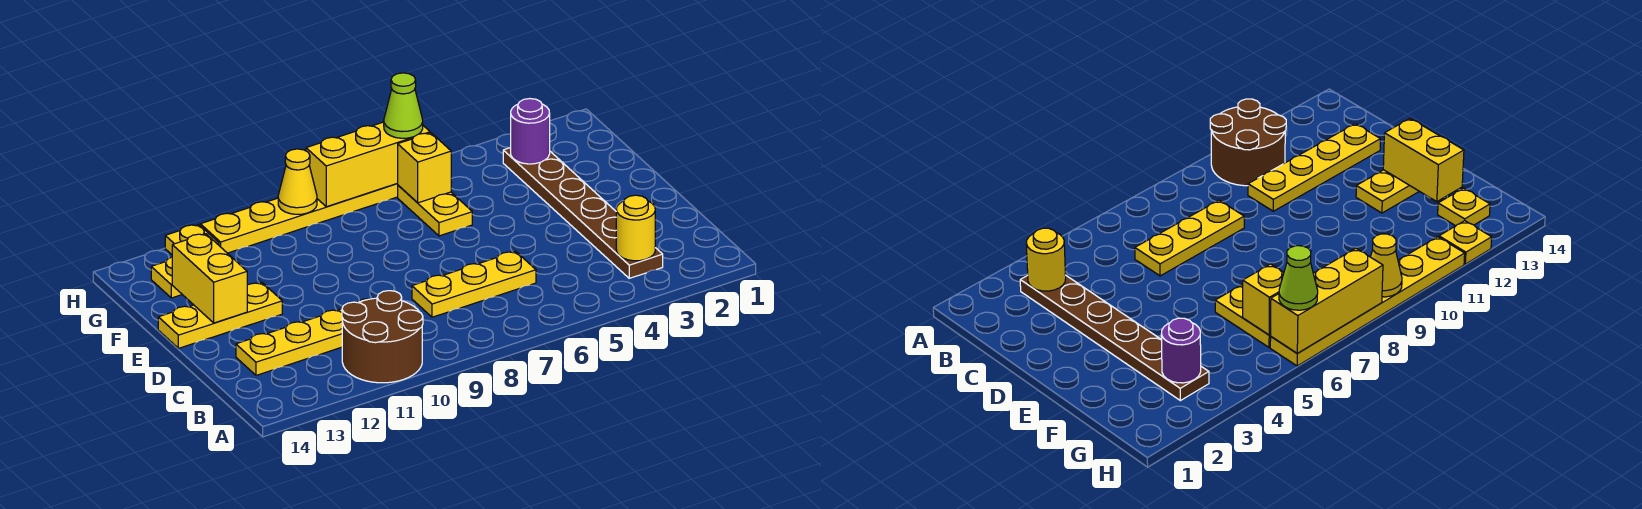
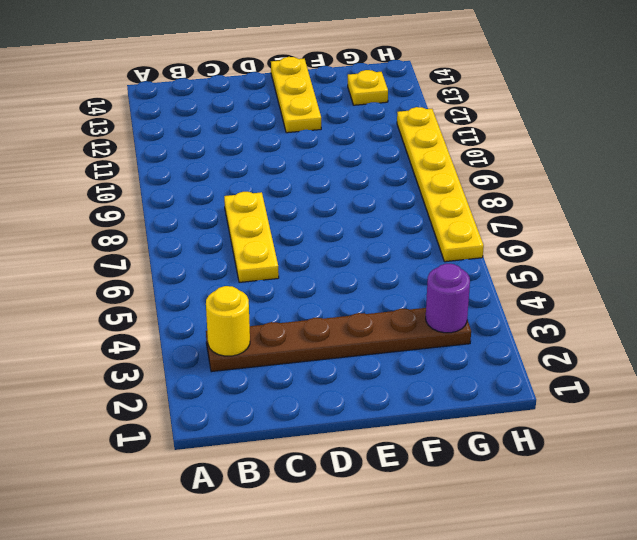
none -> brown round brick A10:B11 level 1
none -> yellow plate C10:C13 level 1
none -> yellow plate F6:G6 level 1

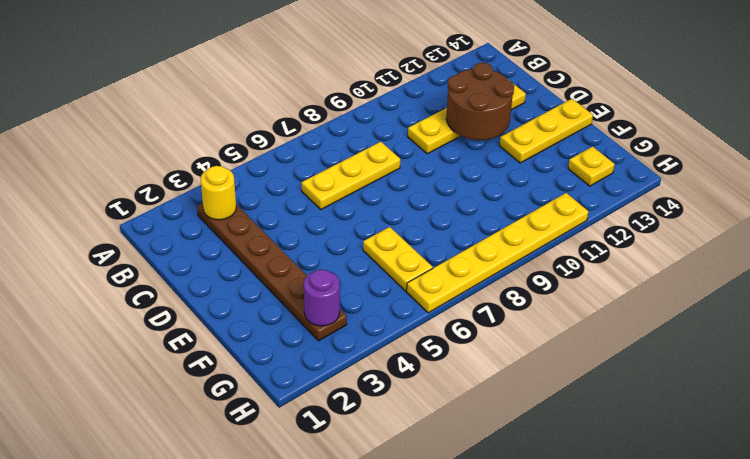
brown round brick C11:D12 level 2 -> brown round brick A10:B11 level 1
none -> yellow plate H12 level 1
none -> yellow brick E13:F13 level 2
none -> yellow brick G6 level 2

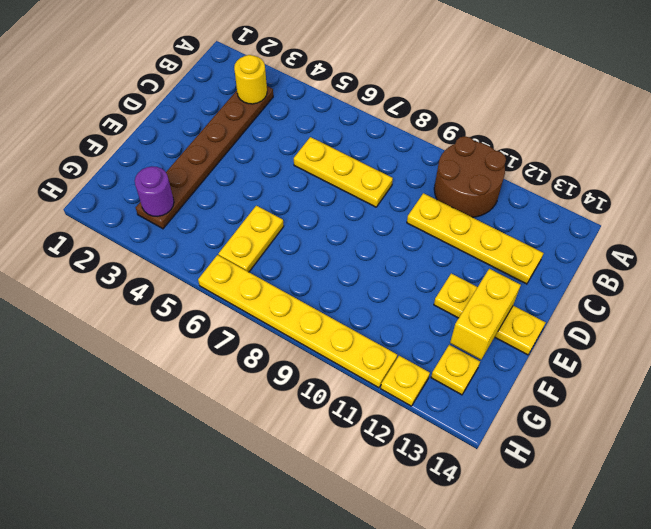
none -> yellow brick G6 level 2
none -> yellow brick H6:H8 level 2
none -> yellow cone H9 level 2

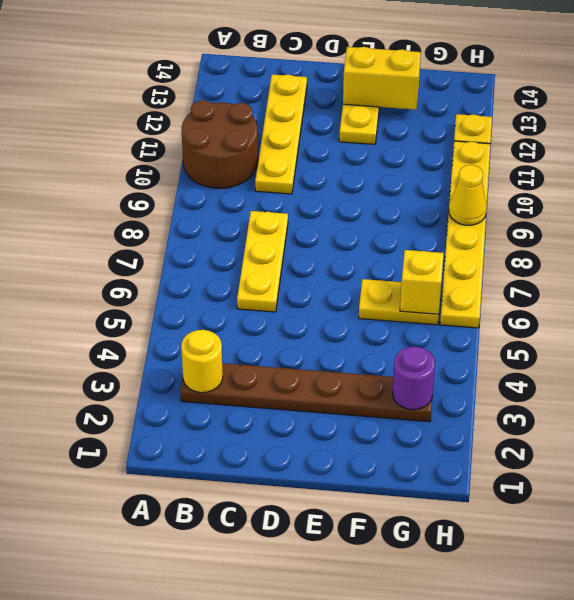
none -> yellow plate G13 level 1
none -> yellow brick H6:H8 level 2
none -> lime cone H6 level 3

